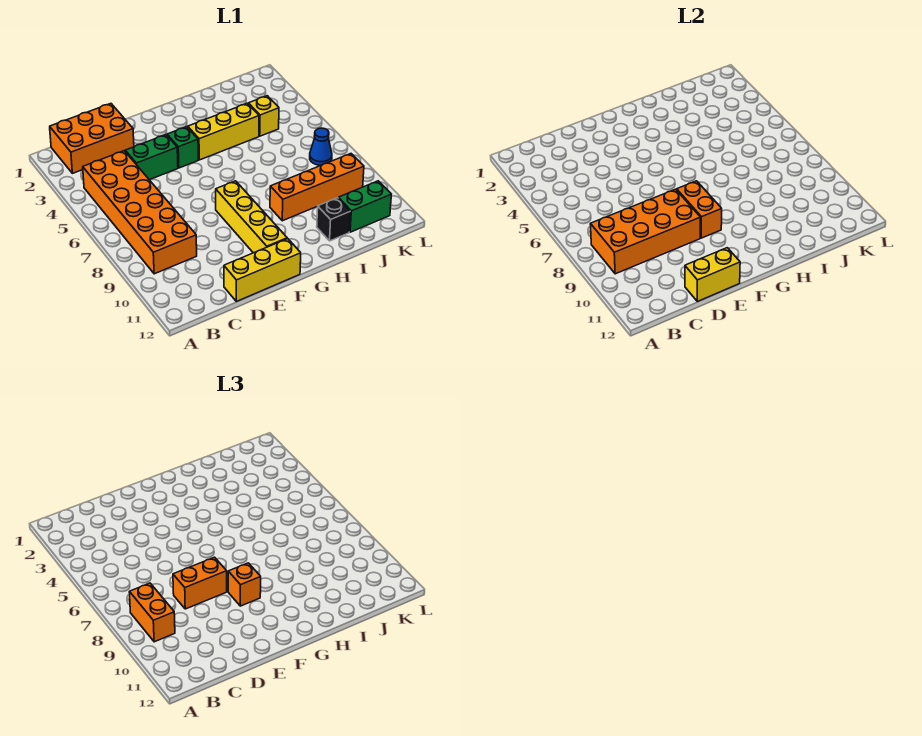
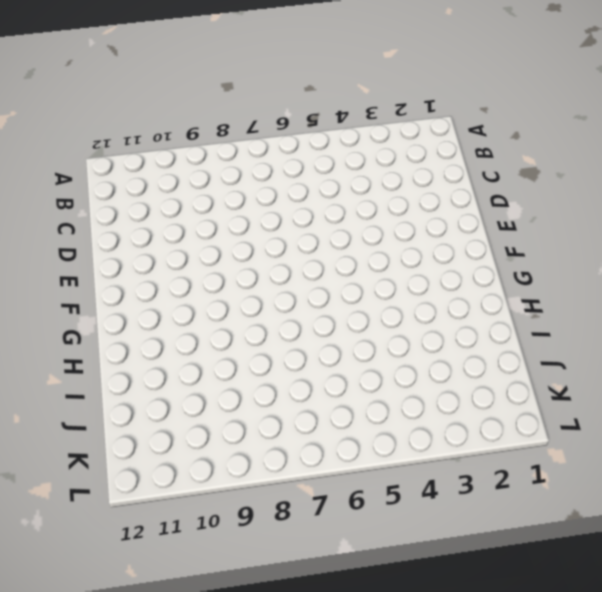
none -> orange brick B1:D2 level 1
none -> orange brick B4:C9 level 1
none -> green brick D4:E4 level 1

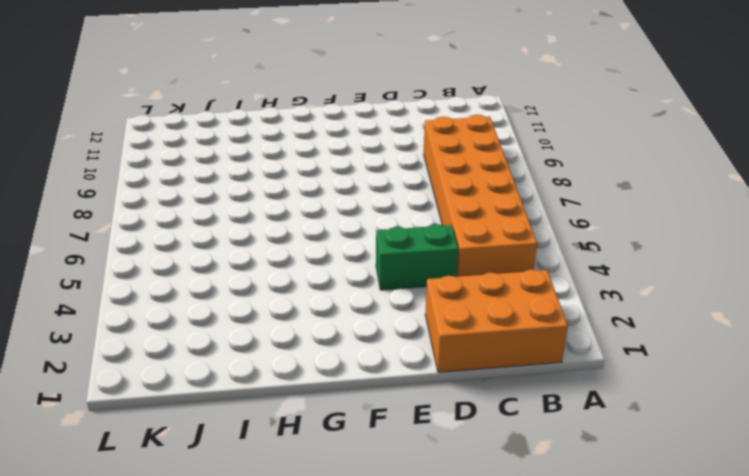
none -> yellow brick D12:F12 level 1
none -> green brick F4 level 1
none -> yellow brick F8:F11 level 1

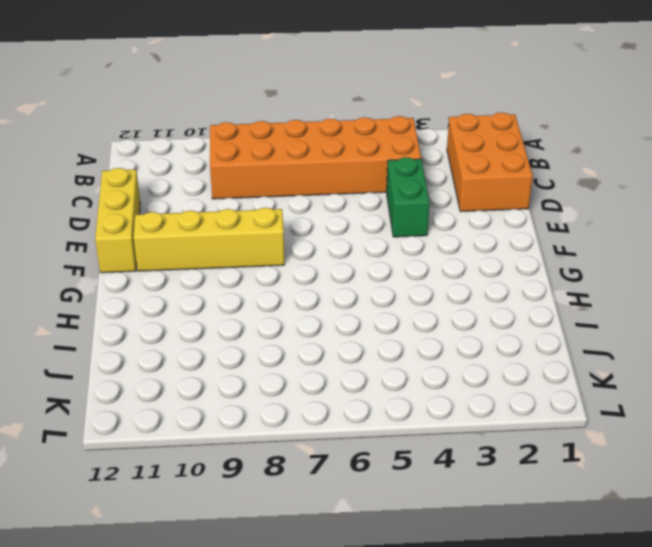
none -> green brick F4 level 1
none -> yellow brick G4:I4 level 1
none -> orange brick H9:K9 level 1

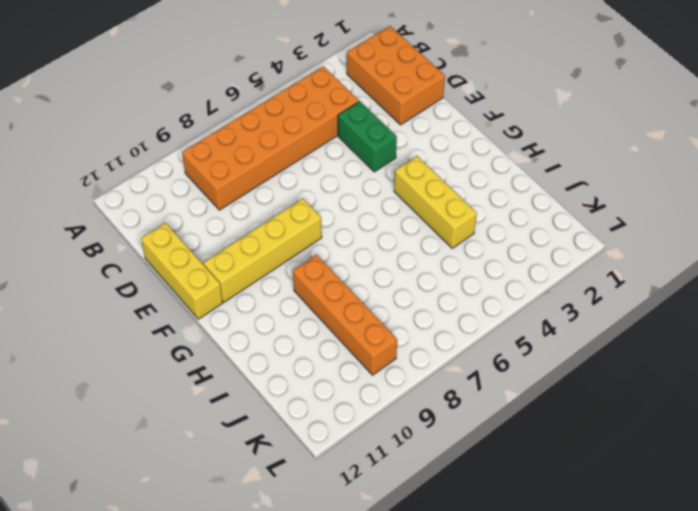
none -> green brick F4 level 1
none -> black brick I11 level 1
none -> yellow brick J4 level 1

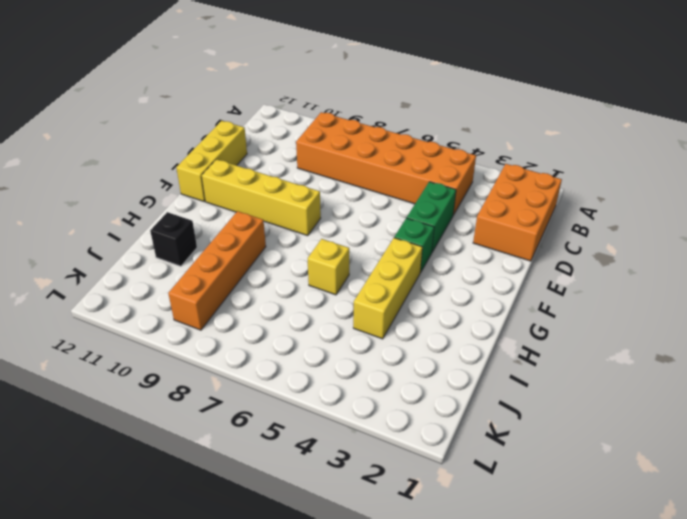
yellow brick H6 level 1 -> yellow brick J4 level 1
none -> green brick J11:K11 level 1
none -> blue cone K7 level 1
none -> orange brick B8:E9 level 2

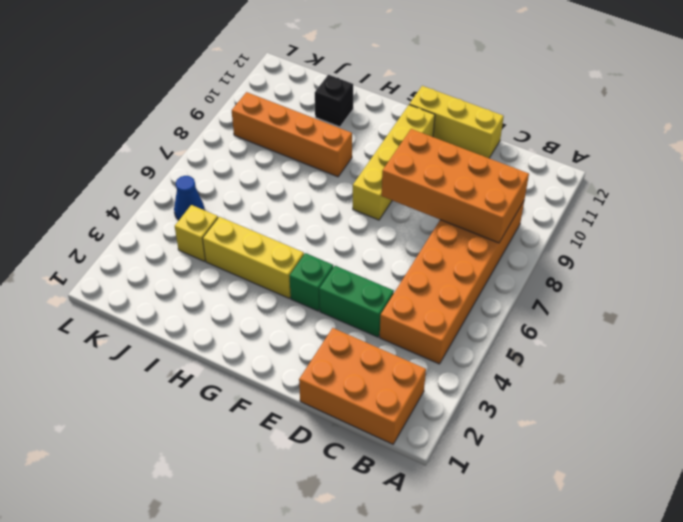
blue cone K5 level 1 -> blue cone K7 level 1
none -> green brick J11:K11 level 1
none -> yellow brick D12:E12 level 2
none -> orange brick F8:F9 level 2

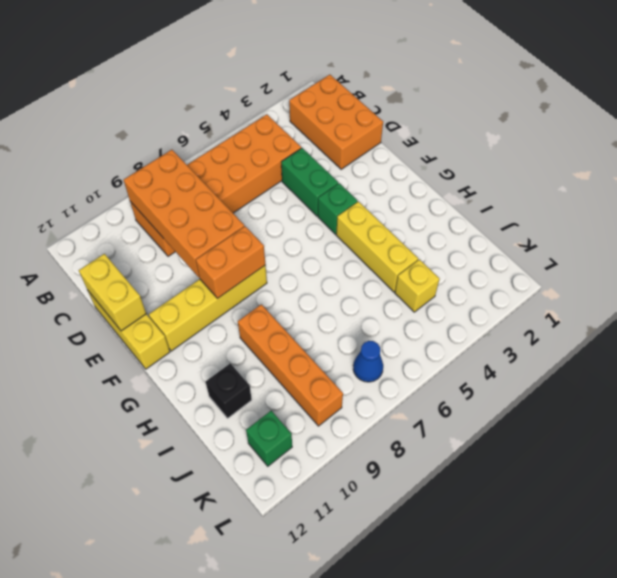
green brick K11 level 1 -> green brick J11:K11 level 1
none -> orange brick B8:B9 level 3
none -> orange brick D8:E8 level 3
none -> orange brick F9 level 3

